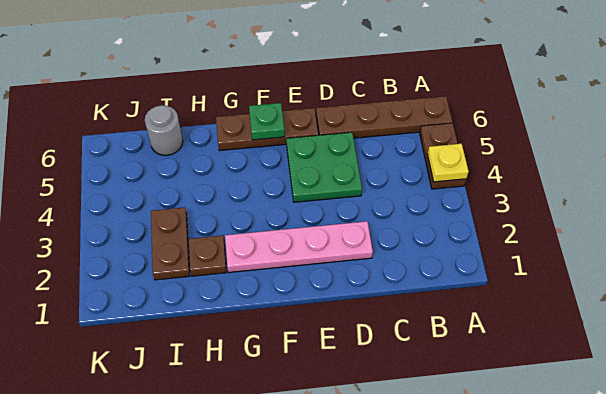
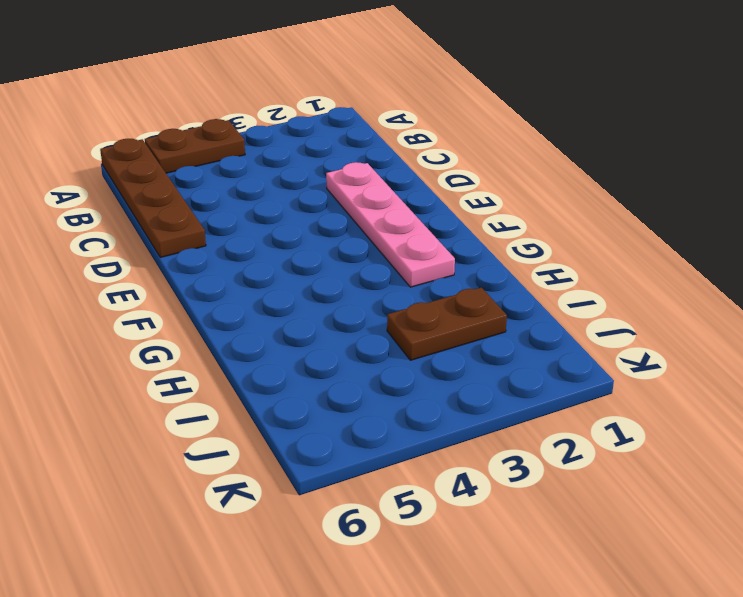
none -> green plate D4:E5 level 1
none -> brown plate E6:G6 level 1

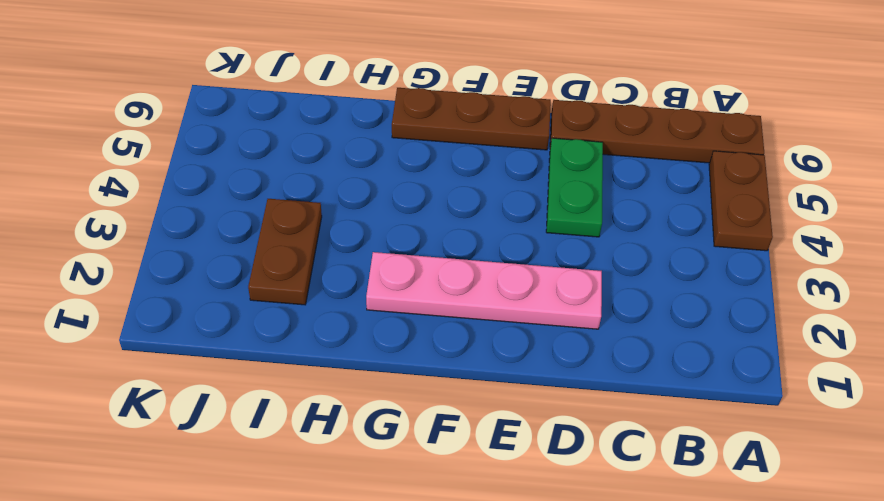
green plate D4:D5 level 1 -> green plate D4:E5 level 1
none -> brown plate H2 level 1
none -> grey round brick I6 level 1

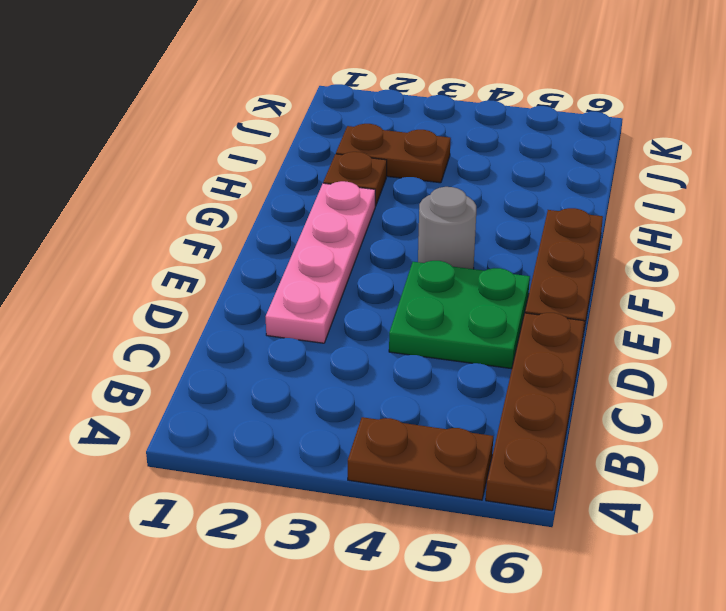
grey round brick F4 level 1 -> grey round brick I6 level 1
none -> yellow plate A4 level 2
none -> green plate F6 level 2

